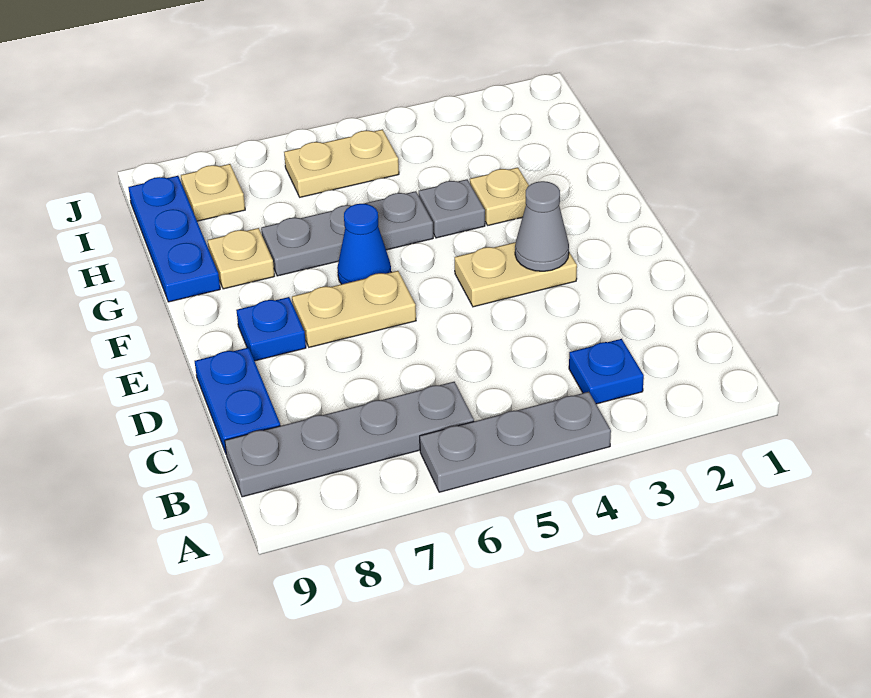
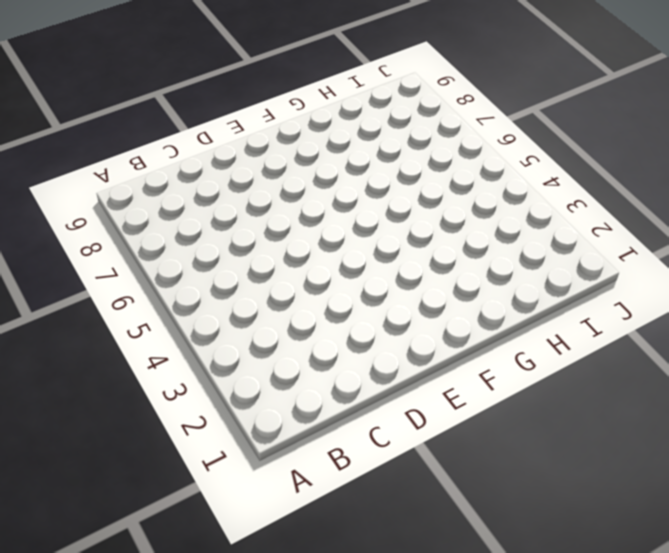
none -> grey plate A4:A6 level 1
none -> blue plate B3 level 1
none -> grey plate B6:B9 level 1

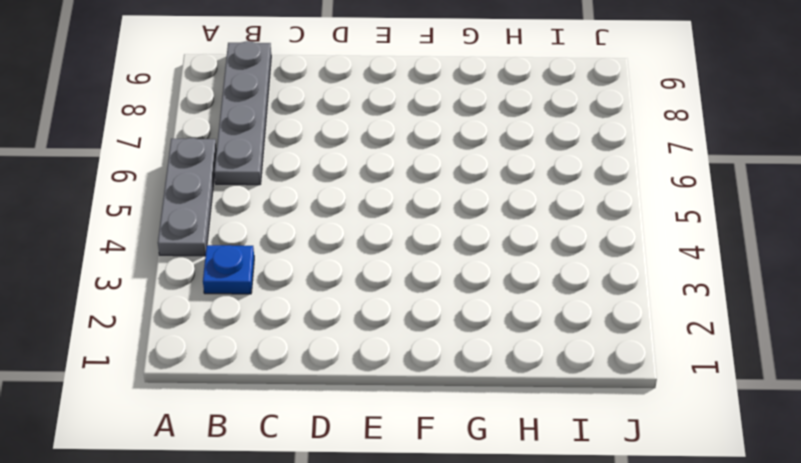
none -> blue plate C9:D9 level 1
none -> tan plate E3:E4 level 1
none -> tan plate E6:E7 level 1

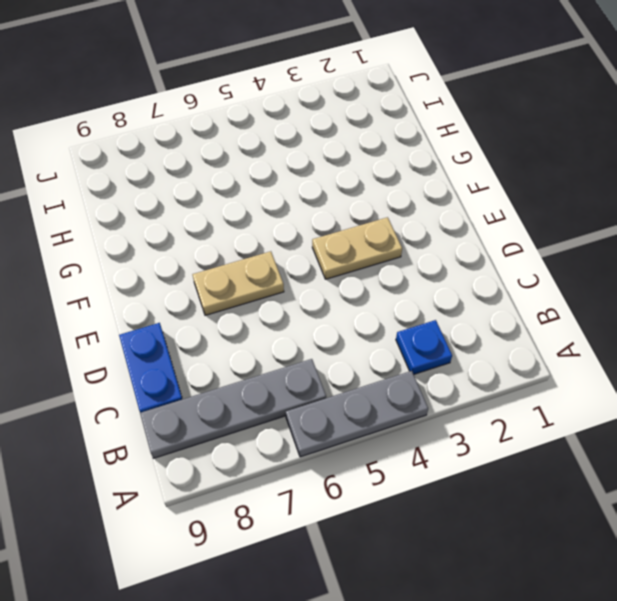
none -> blue plate E8 level 1
none -> blue cone F6 level 1
none -> tan plate G3 level 1

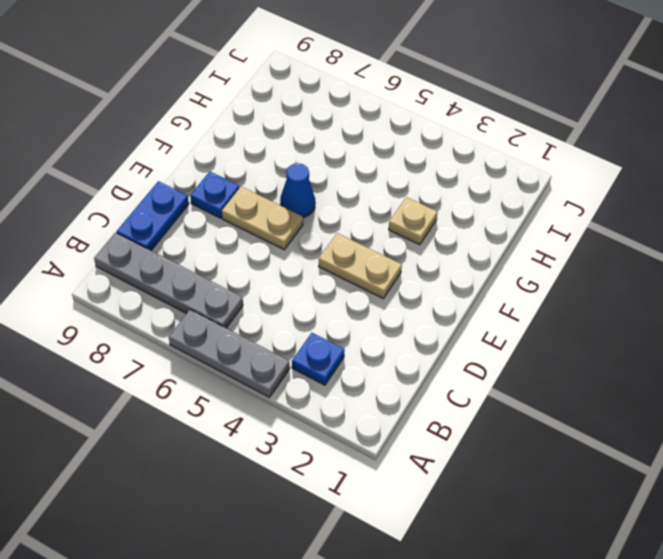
none -> grey plate G4 level 1
none -> grey plate G5:G7 level 1
none -> tan plate G8 level 1

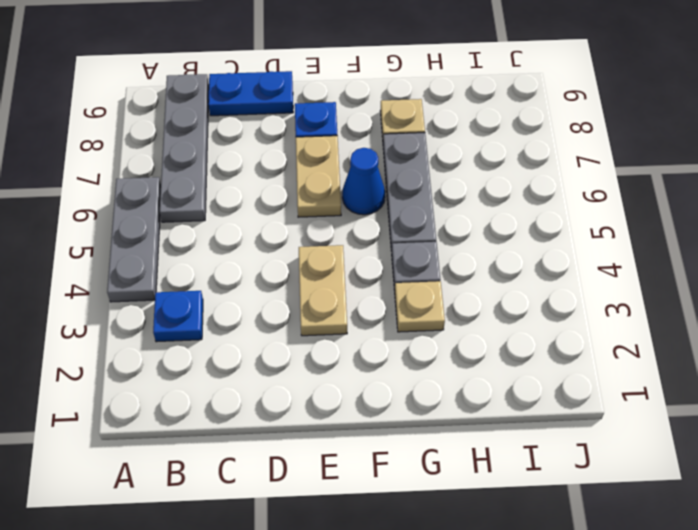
none -> blue plate G9:I9 level 1
none -> tan plate I5:I6 level 1
none -> tan plate I8 level 1

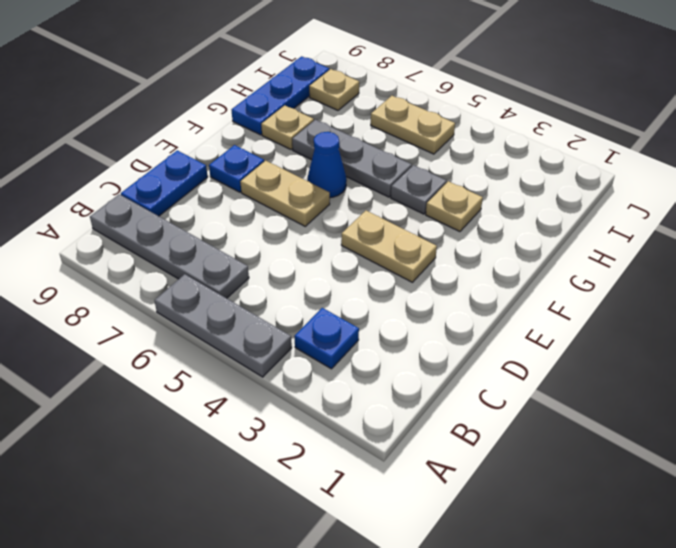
none -> grey cone E3 level 2

